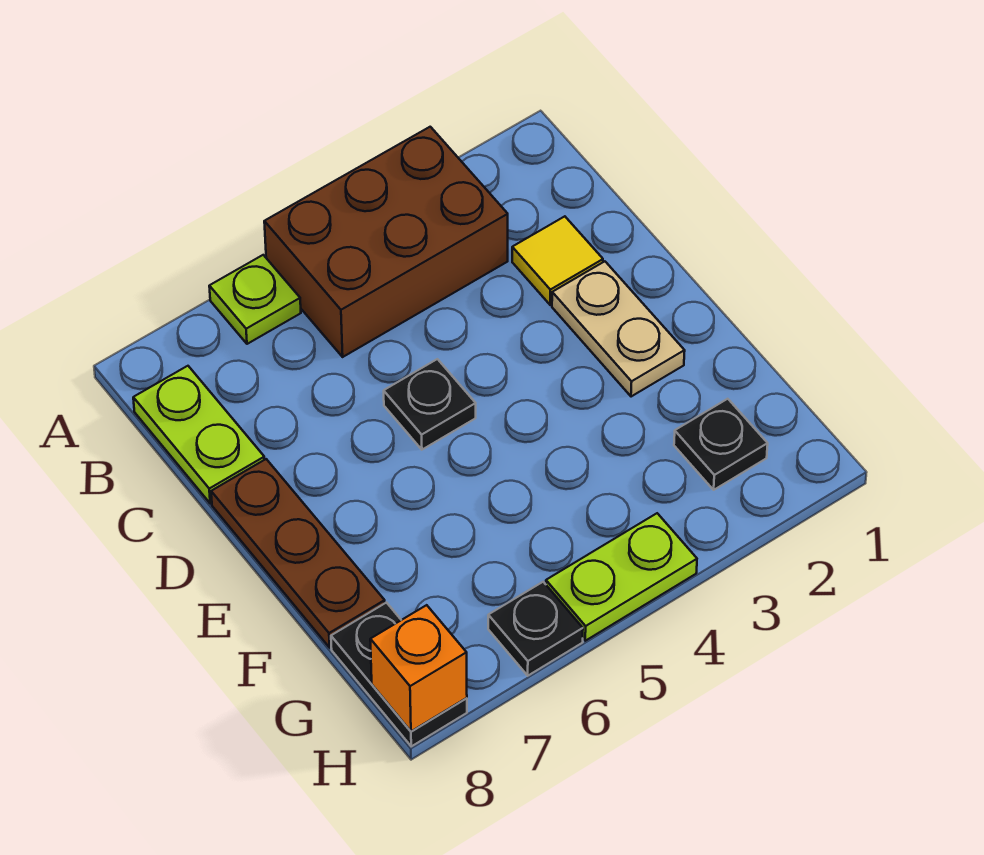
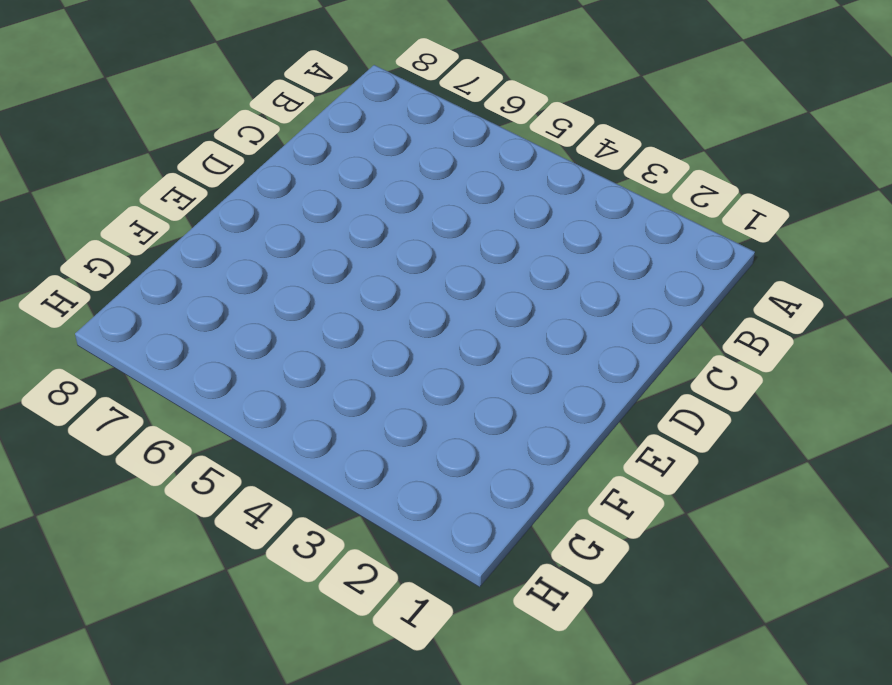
none -> brown brick A3:B5 level 1
none -> lime plate A6 level 1
none -> lime plate B8:C8 level 1

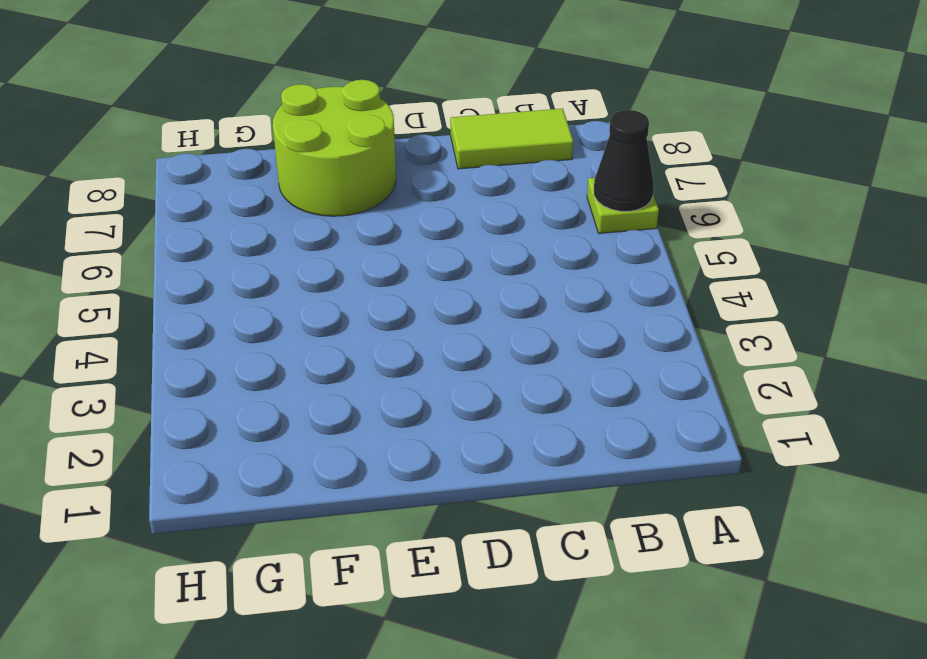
black cone A6 level 2 -> none
lime tile B8:C8 level 1 -> lime plate B8:C8 level 1
lime round brick E7:F8 level 1 -> brown plate D8:F8 level 1
none -> brown brick A3:B5 level 1
none -> yellow tile C2 level 1
none -> tan plate D2:E2 level 1

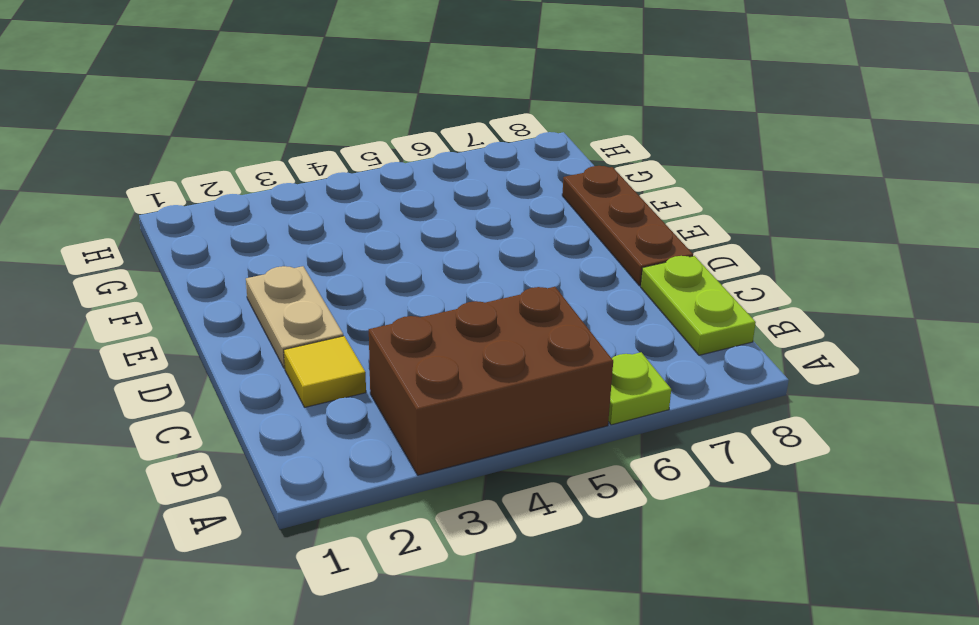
none -> black plate D5 level 1
none -> black plate G2 level 1
none -> black plate G8:H8 level 1

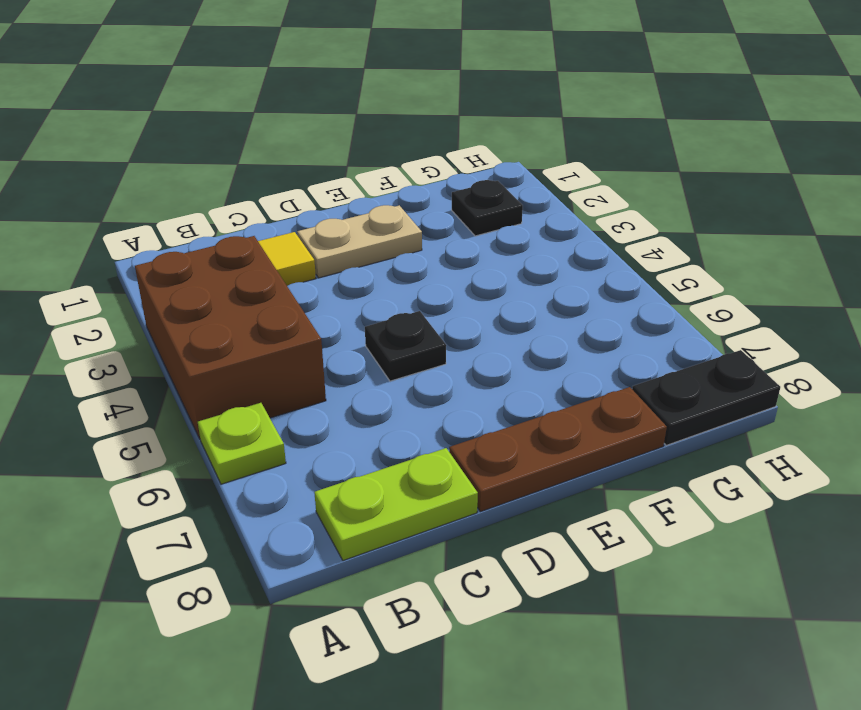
none -> lime plate H4:H5 level 1
none -> black plate H6 level 1
none -> orange brick H8 level 2

